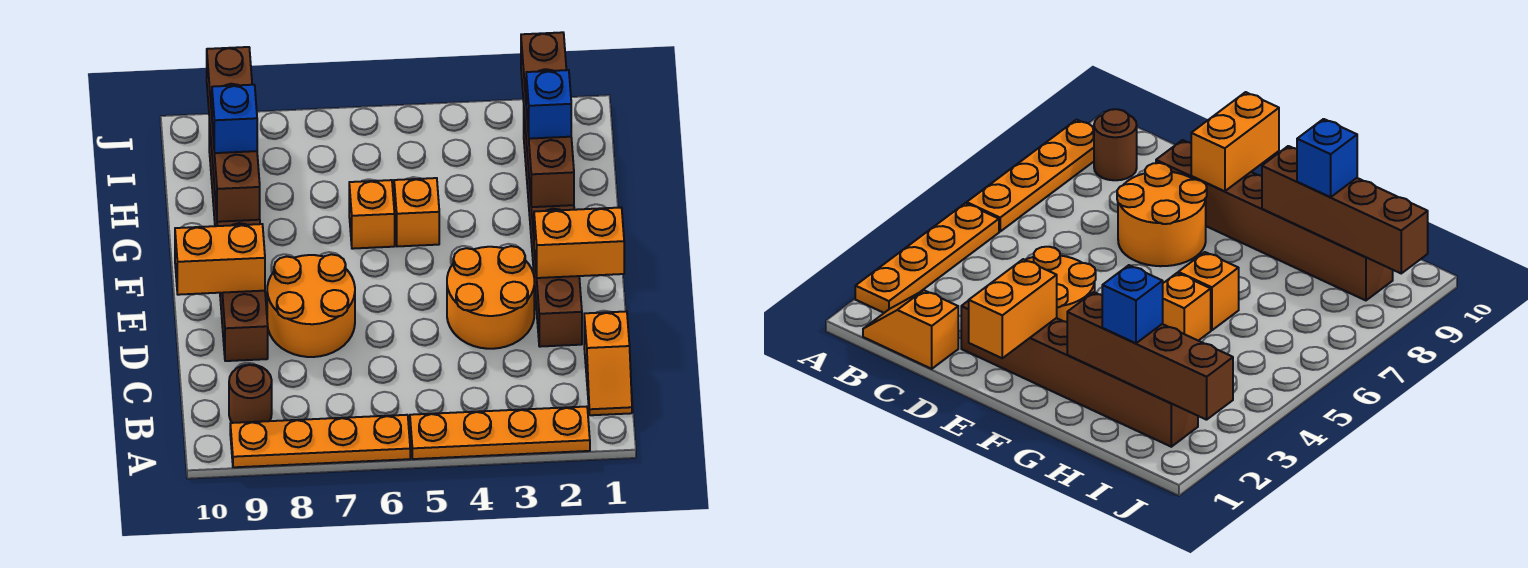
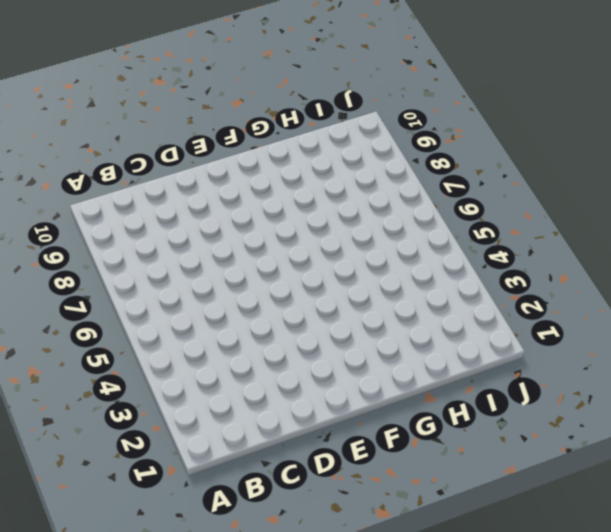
none -> orange plate A2:A5 level 1
none -> orange plate A6:A9 level 1
none -> orange slope B1:C1 level 1 top C

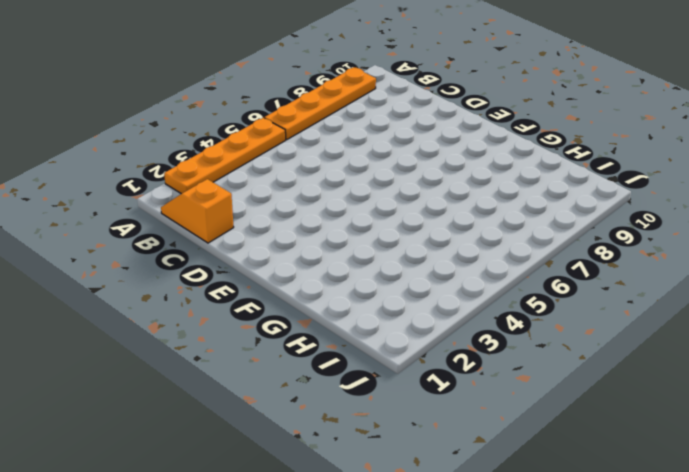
none -> brown round brick B9 level 1
none -> brown brick D2:I2 level 1
none -> orange round brick D3:E4 level 1

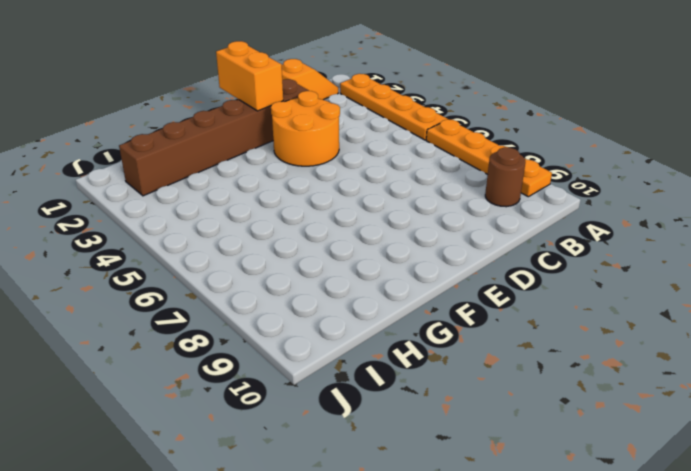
none -> orange round brick D7:E8 level 1
none -> brown brick D9:I9 level 1
none -> orange brick G5 level 1

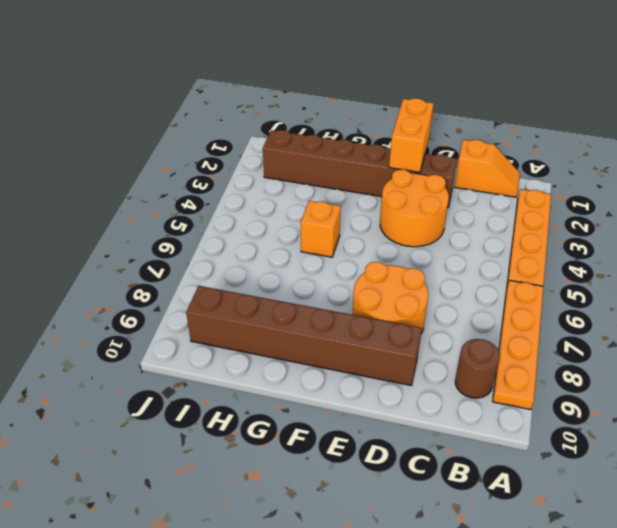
none -> orange brick G6 level 1
none -> orange brick E9:E10 level 2
none -> brown brick G2:J2 level 2

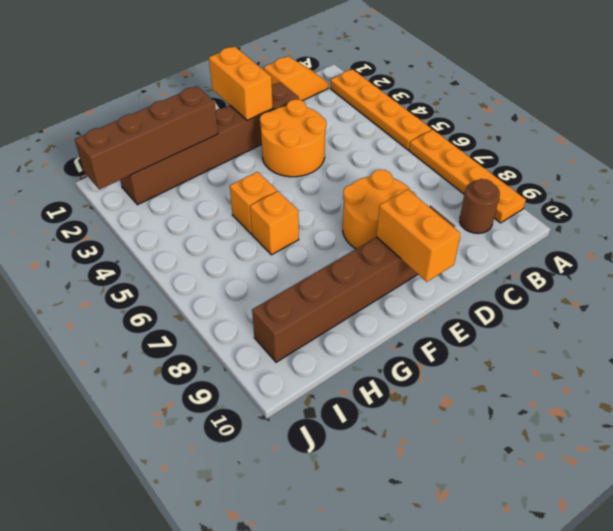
none -> brown brick G9:J9 level 2
none -> blue brick H2 level 3
none -> blue brick H9 level 3

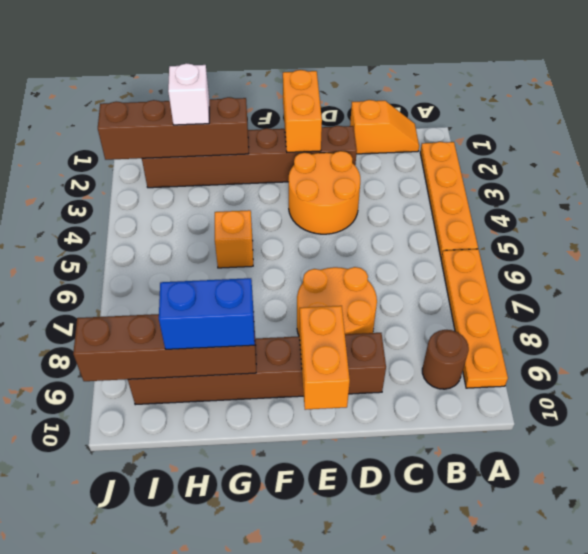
blue brick G9:H9 level 3 -> blue brick H9 level 3
white brick H2 level 3 -> blue brick H2 level 3
none -> orange brick G6 level 1

